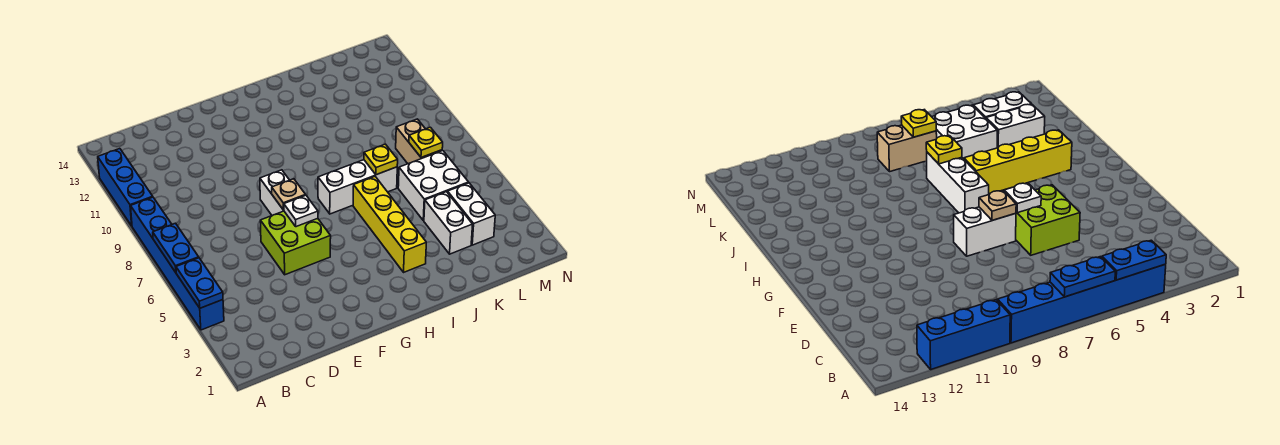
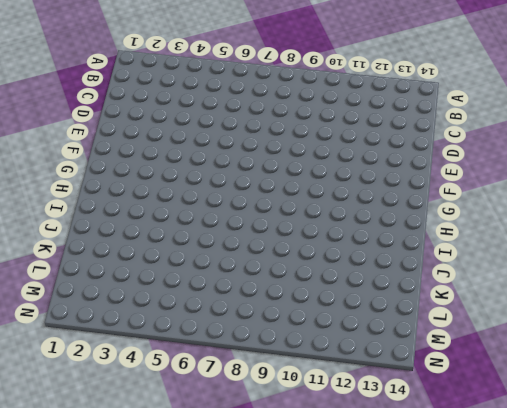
none -> blue brick A4:A9 level 1
none -> blue brick A10:A12 level 1
none -> lime brick E5:F6 level 1

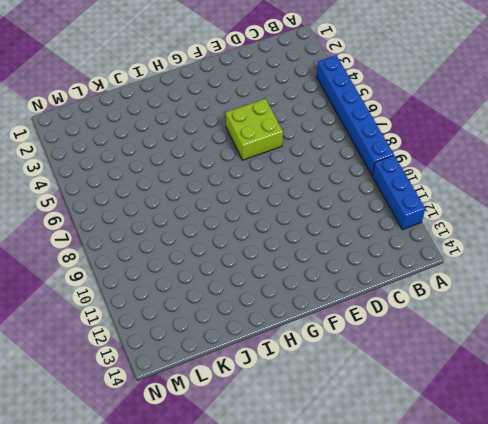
none -> white brick F7:F8 level 1
none -> white brick H7:J7 level 1
none -> yellow brick I3:I6 level 1

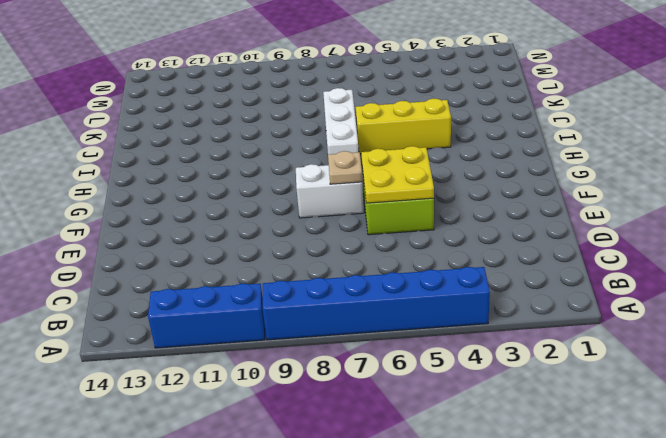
yellow plate E5:F6 level 2 -> white plate F6 level 2
yellow brick I4:I6 level 1 -> yellow brick I3:I6 level 1
none -> white brick K3:K4 level 1
none -> white brick K5:L6 level 1
none -> white brick L3:L4 level 1

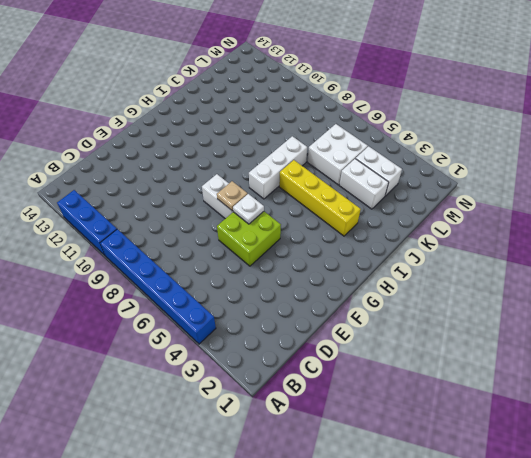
none -> tan brick L7:L8 level 1
none -> blue plate A4:A5 level 2
none -> blue plate A6:A7 level 2

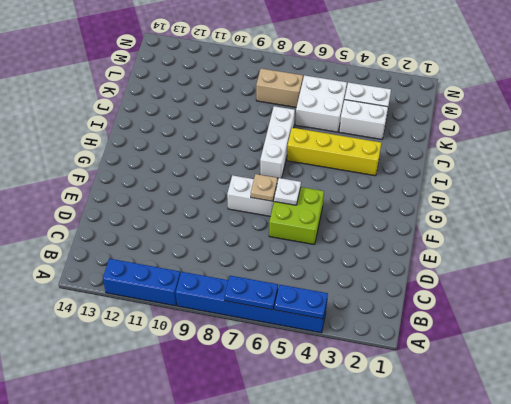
none -> yellow plate J7 level 2
none -> yellow plate L7 level 2

